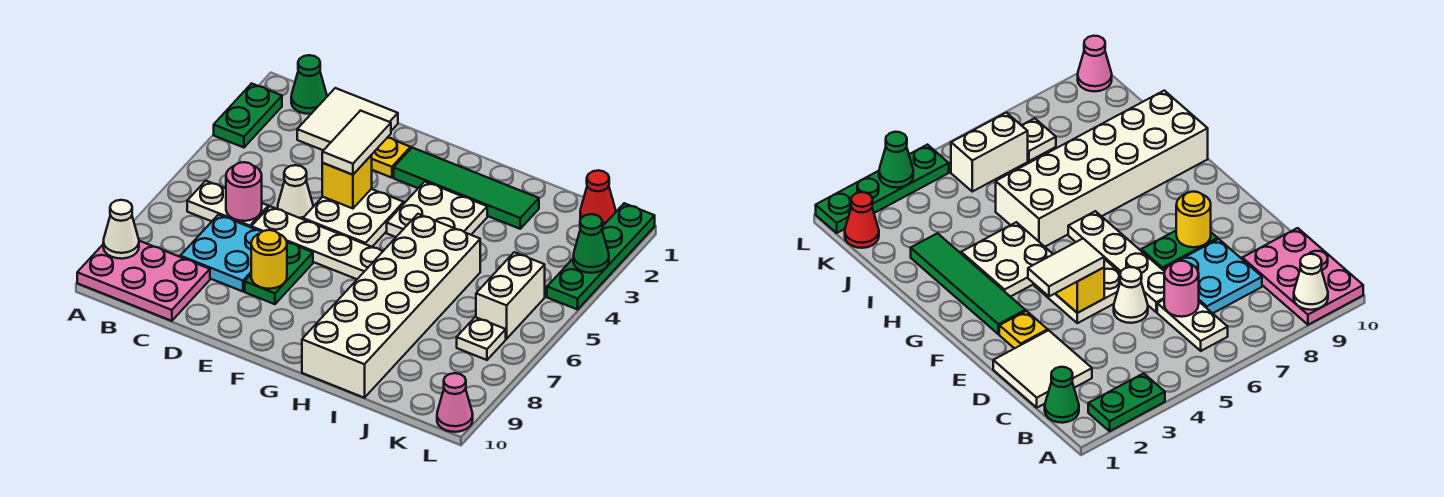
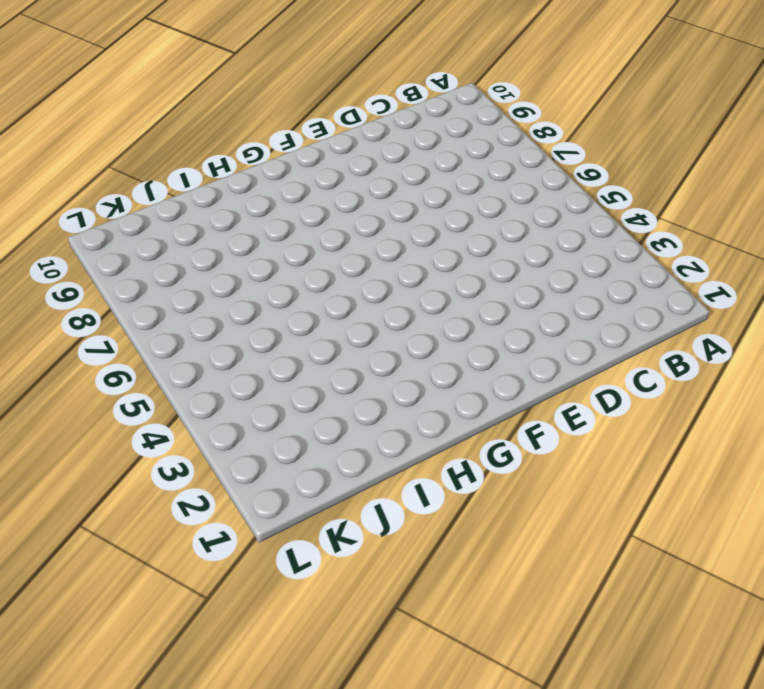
none -> green plate A2:A3 level 1
none -> pink plate A9:C10 level 1
none -> green cone B1 level 1

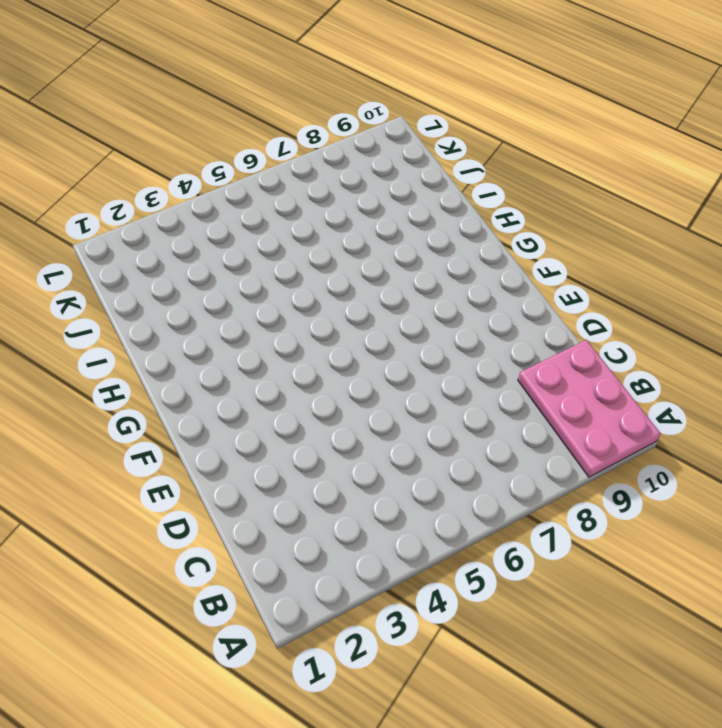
none -> green plate A2:A3 level 1
none -> green cone B1 level 1
none -> white plate B6:C6 level 1

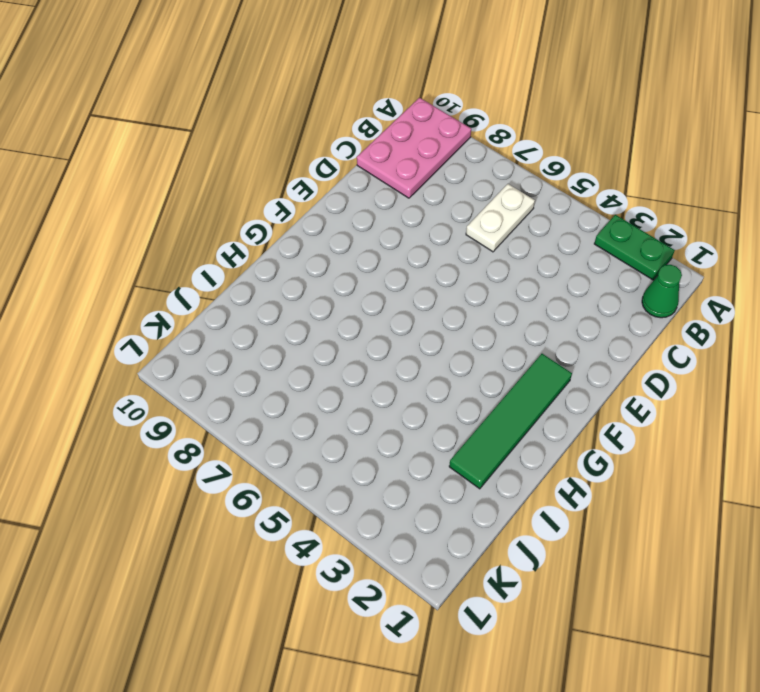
none -> white tile C1:D2 level 1
none -> cyan plate C7:D8 level 1
none -> white cone D5 level 1

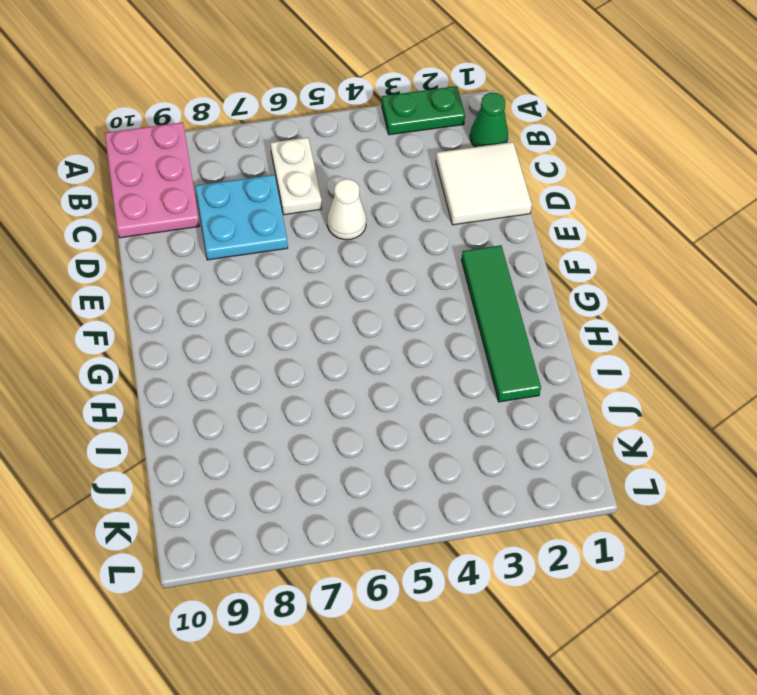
none -> white plate D6:G6 level 1
none -> yellow plate E2 level 1
none -> white plate E4:F5 level 1

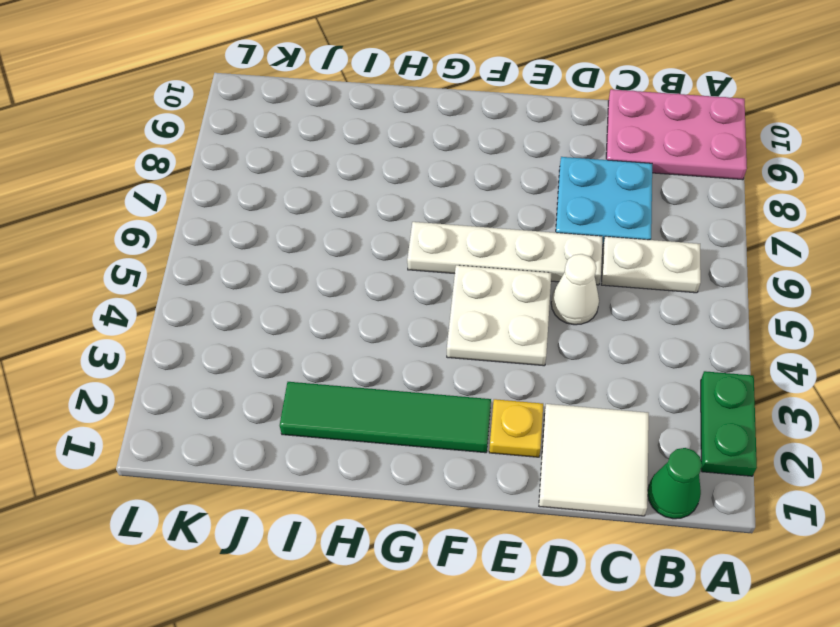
none -> green plate E7:E8 level 1
none -> white plate G3:H4 level 1
none -> white brick H5:I10 level 1

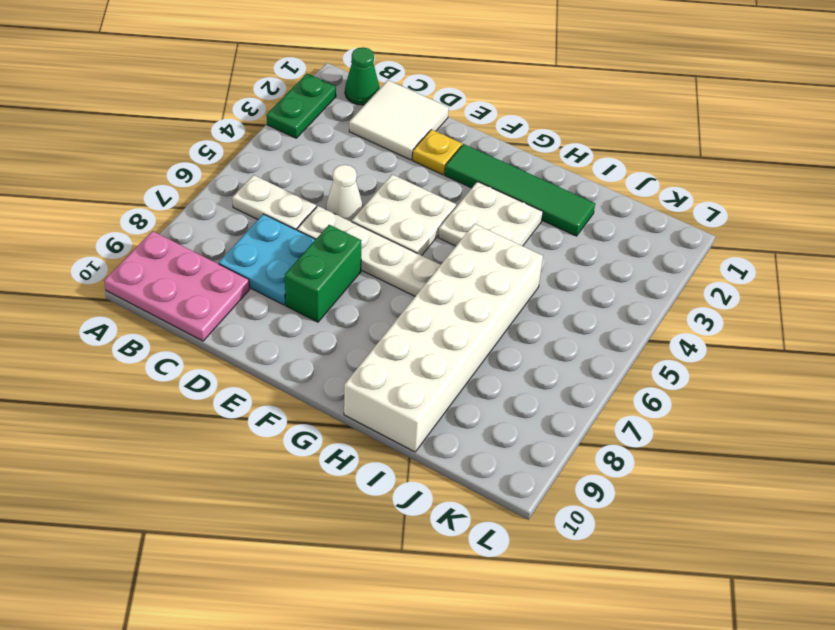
green brick E7:E8 level 1 -> green plate E7:E8 level 1
none -> red cone K1 level 1
none -> white brick K5:K6 level 1
none -> white plate K7 level 1

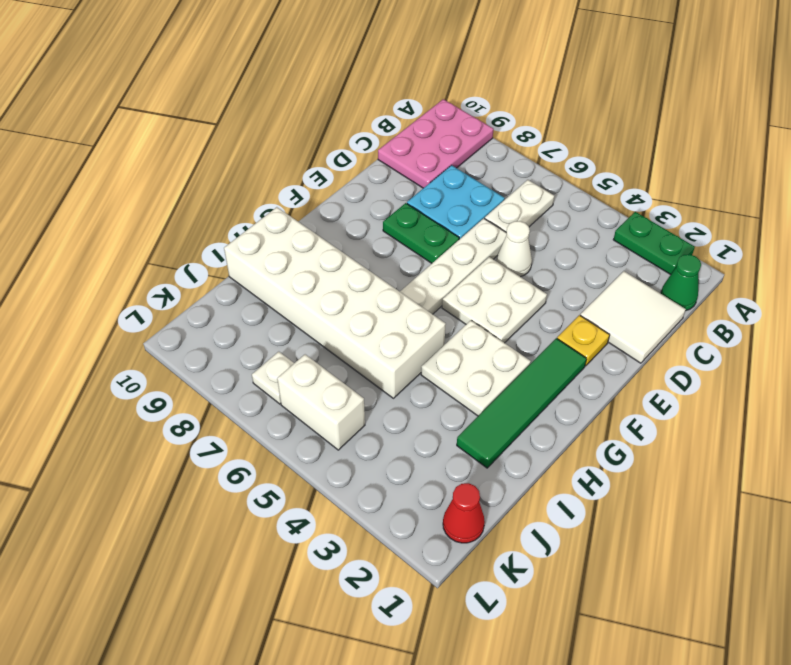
none -> green plate L1:L4 level 1
none -> pink cone L10 level 1
none -> white cone A9 level 2

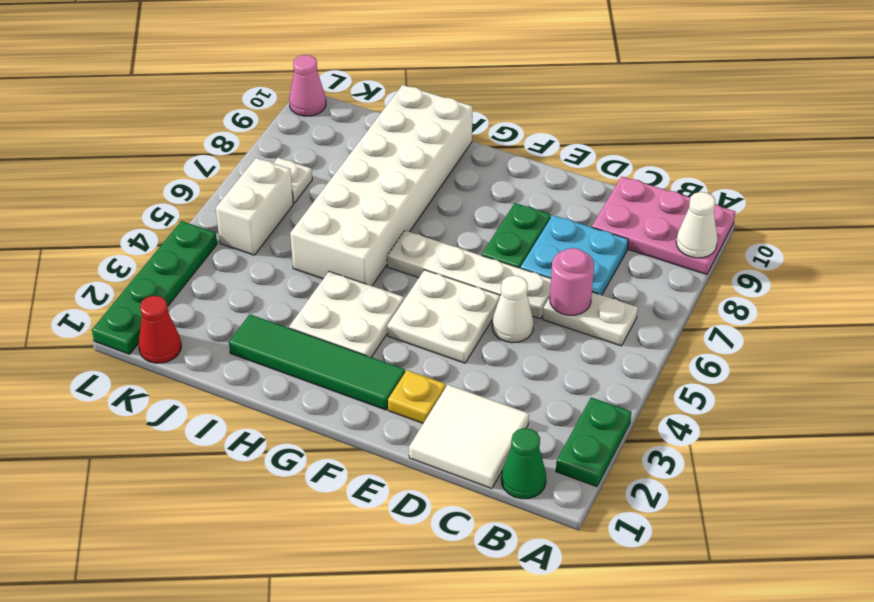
none -> yellow brick E4 level 2
none -> yellow round brick E8 level 2
none -> green cone L3 level 2

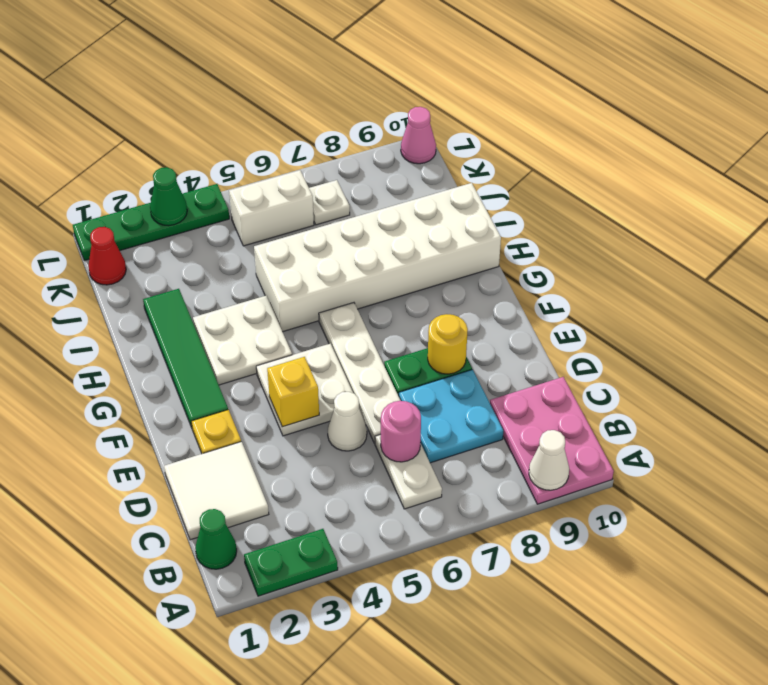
none -> white tile E3:E4 level 3

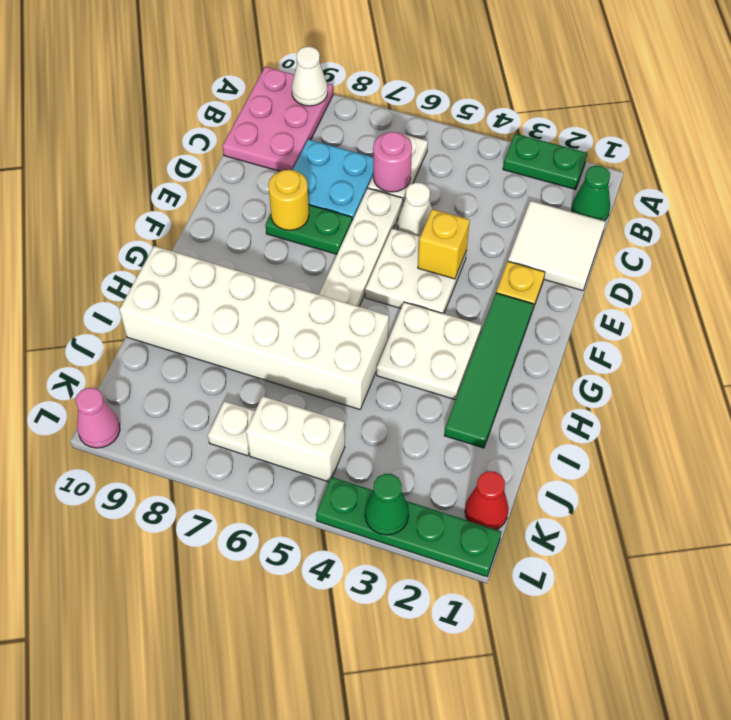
none -> white tile E3:E4 level 3

